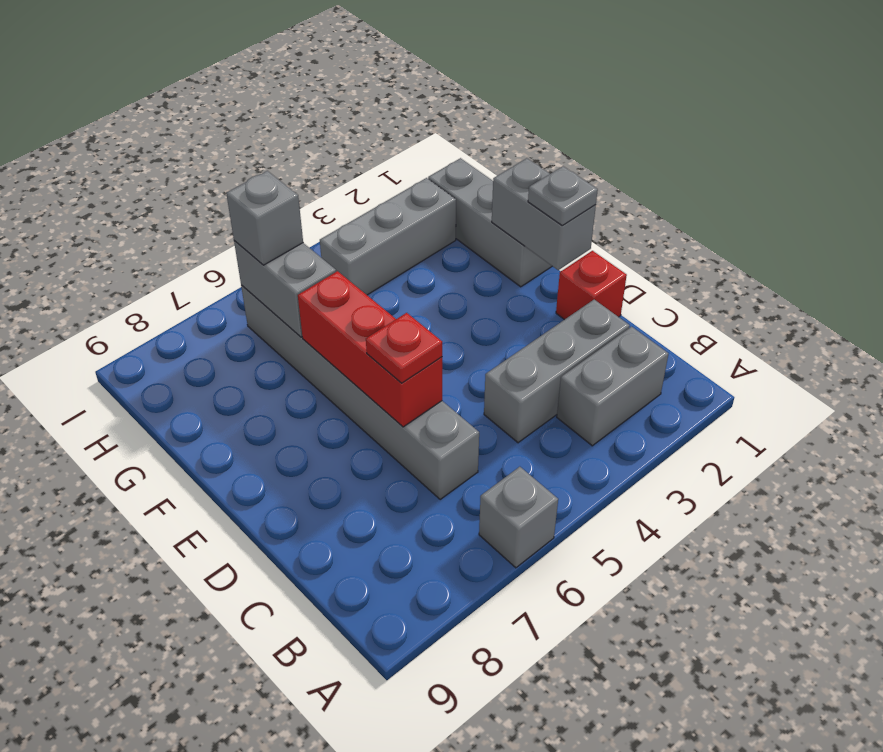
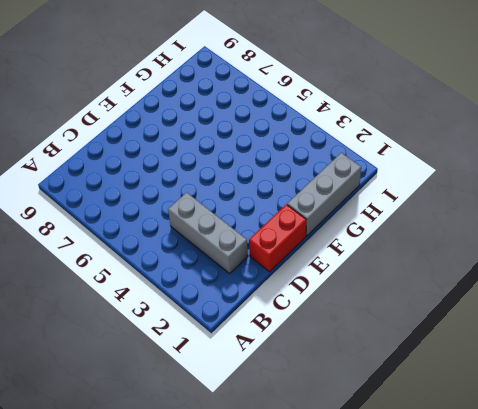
red brick D1:E1 level 1 -> red brick D1 level 1
none -> grey brick A6 level 1
none -> grey brick B2:B3 level 1
none -> grey brick C6:H6 level 1

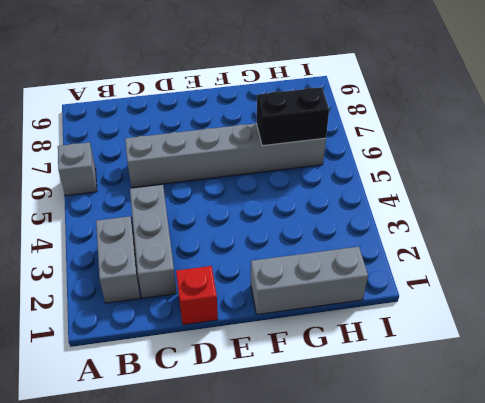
black brick G6:H6 level 2 -> grey brick G6:H6 level 2
none -> grey brick H2:H4 level 1
none -> red brick D6:F6 level 2
none -> grey brick E1:F1 level 2

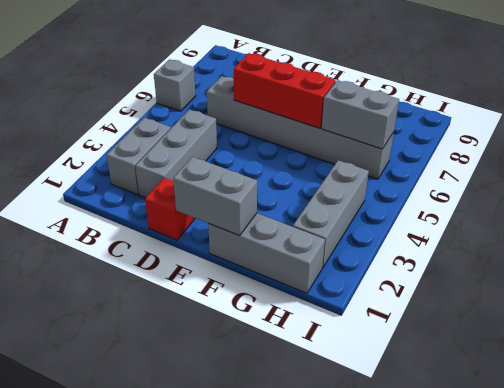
none -> red plate D6 level 3
none -> grey plate E1 level 3
none -> grey brick H6 level 3

